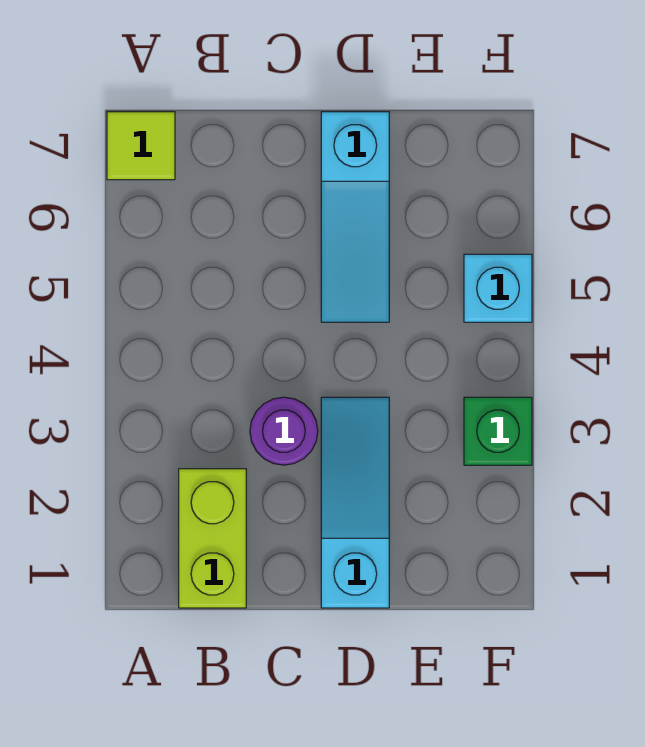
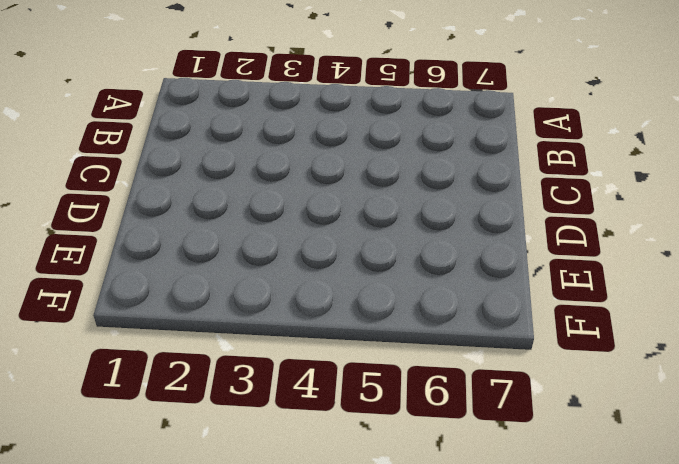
none -> lime tile A7 level 1
none -> lime brick B1:B2 level 1

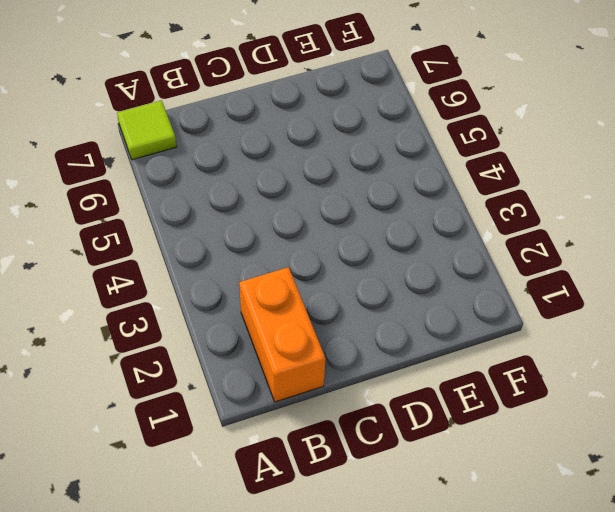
orange brick B1:B2 level 1 -> lime brick B1:B2 level 1
none -> purple round brick C3 level 1
none -> cyan slope D1:D3 level 1 top 1

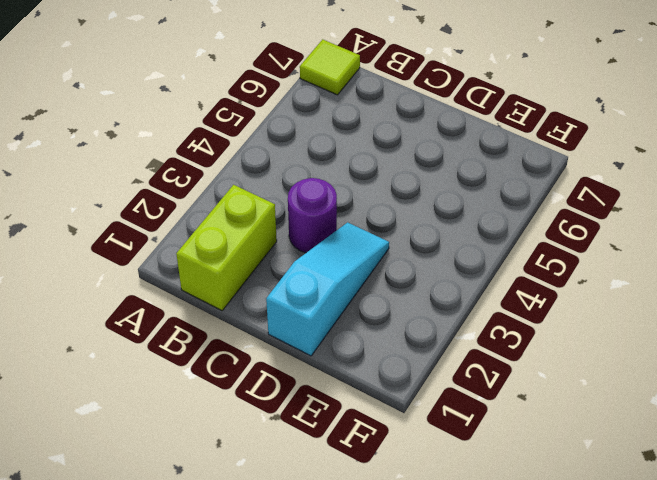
none -> cyan slope D5:D7 level 1 top 7
none -> green brick F3 level 1

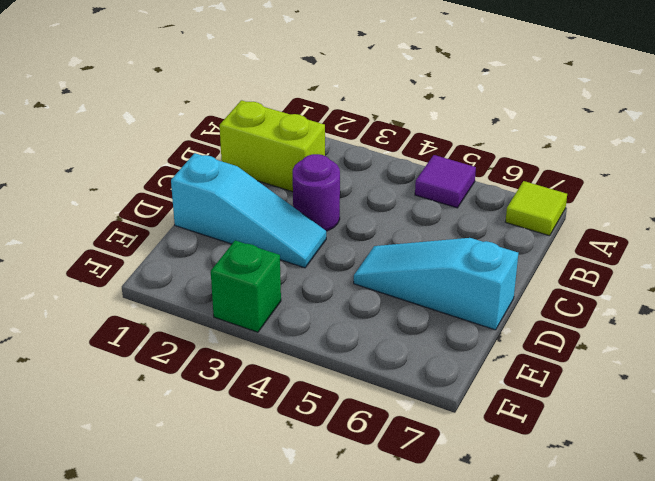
purple tile A5 level 1 -> none
none -> cyan brick F5 level 1

